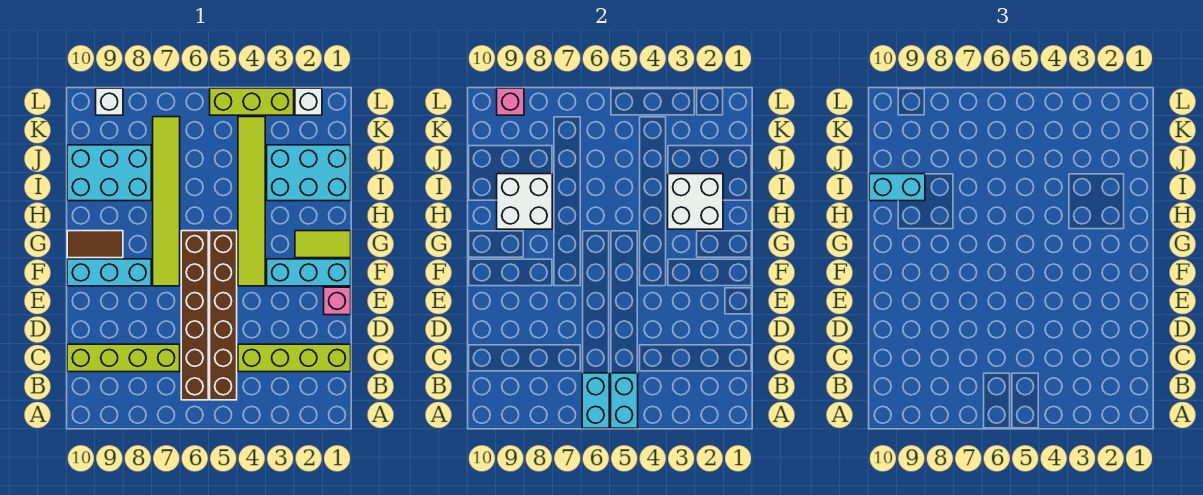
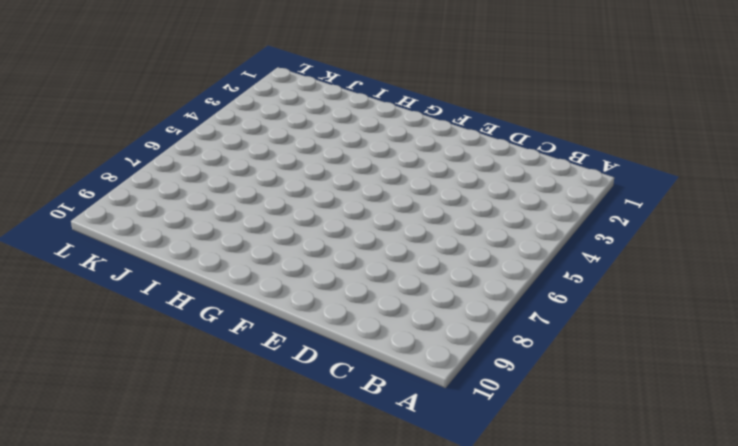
none -> brown brick B5:G5 level 1
none -> brown brick B6:G6 level 1
none -> lime brick C1:C4 level 1

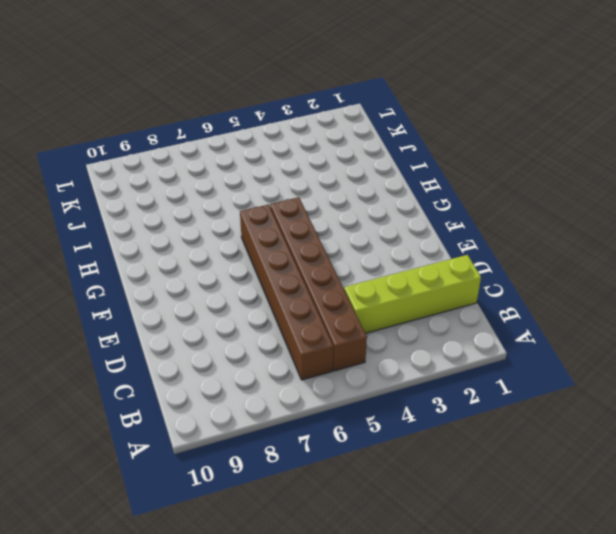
none -> lime brick C7:C10 level 1
none -> pink brick E1 level 1
none -> cyan brick F1:F3 level 1

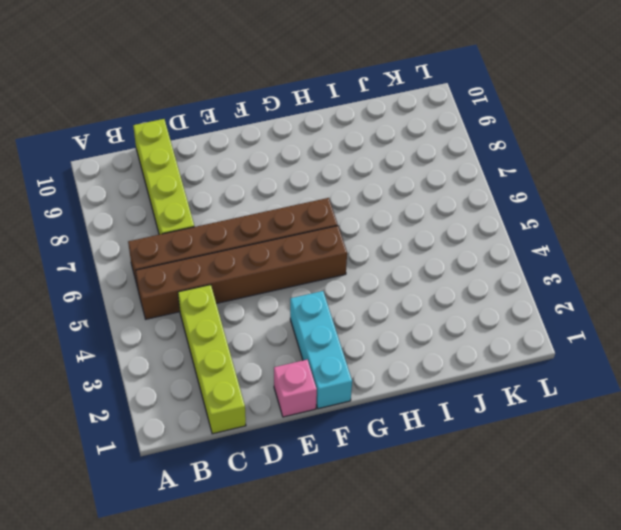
none -> lime tile F4:K4 level 1
none -> lime tile F7:K7 level 1
none -> cyan brick F8:F10 level 1

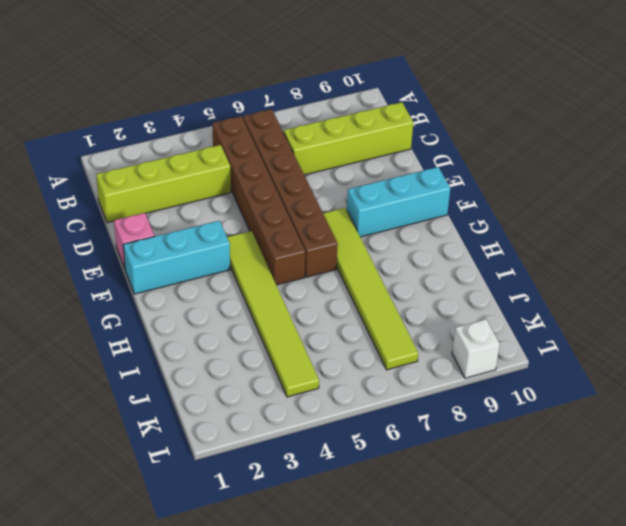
none -> lime tile G1:G2 level 1
none -> brown tile G9:G10 level 1
none -> cyan brick I1:J3 level 1

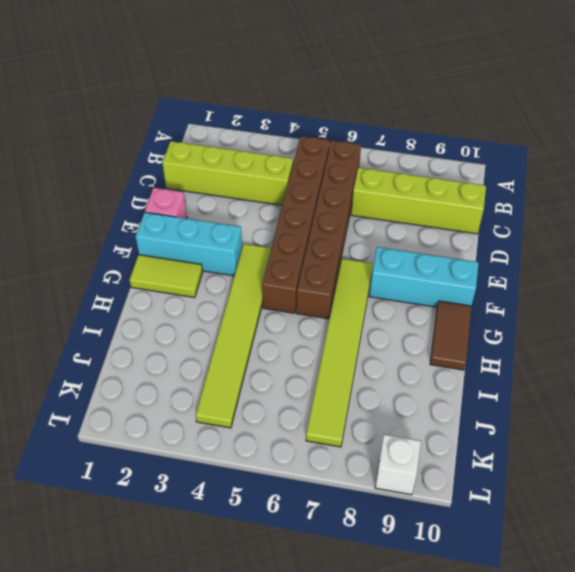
brown tile G10:H10 level 1 -> brown tile G9:G10 level 1
none -> cyan brick I1:J3 level 1
none -> cyan brick I8:J10 level 1
none -> white brick L2 level 1

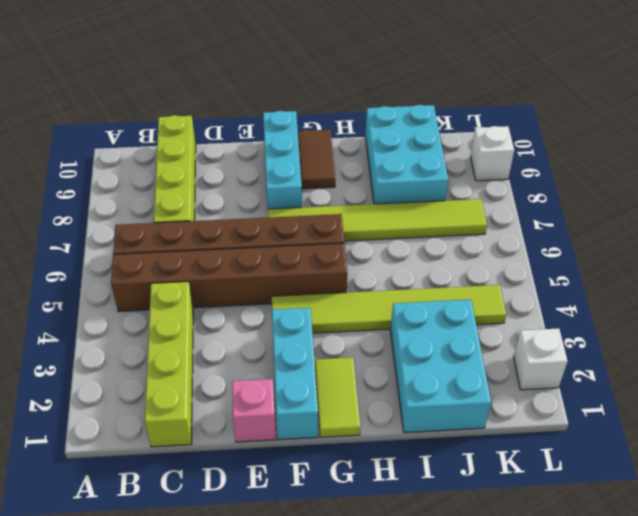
none -> lime brick L3:L5 level 1
none -> cyan brick A5:B5 level 2
none -> cyan brick A6:B6 level 2

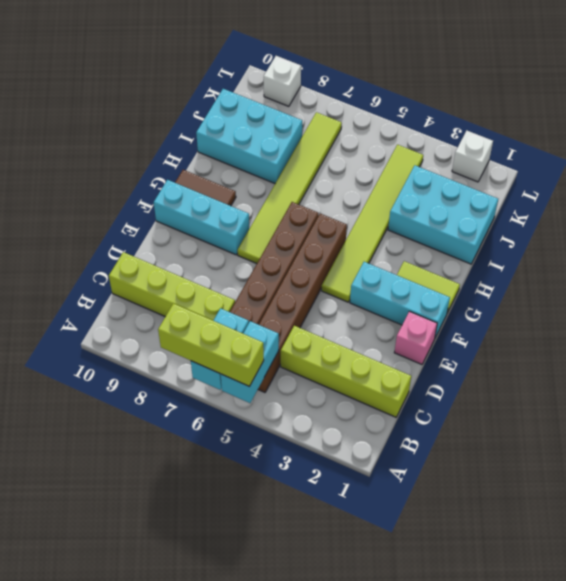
lime brick A5:A7 level 3 -> lime brick L3:L5 level 1
none -> white brick H2:I3 level 2
none -> white brick H8:I9 level 2
none -> pink brick L9 level 2

